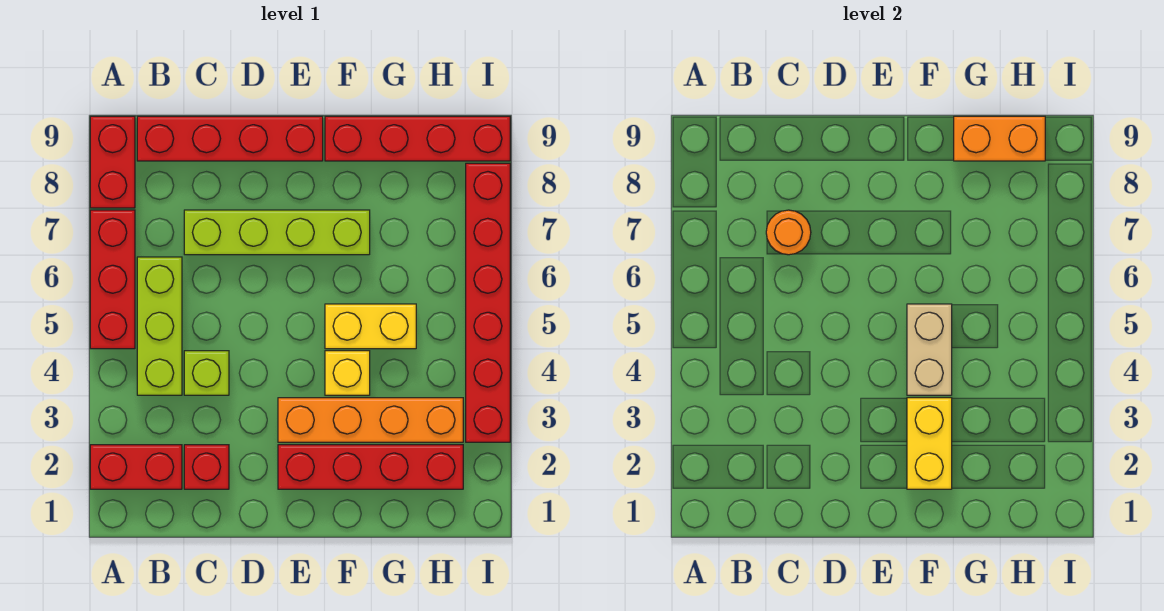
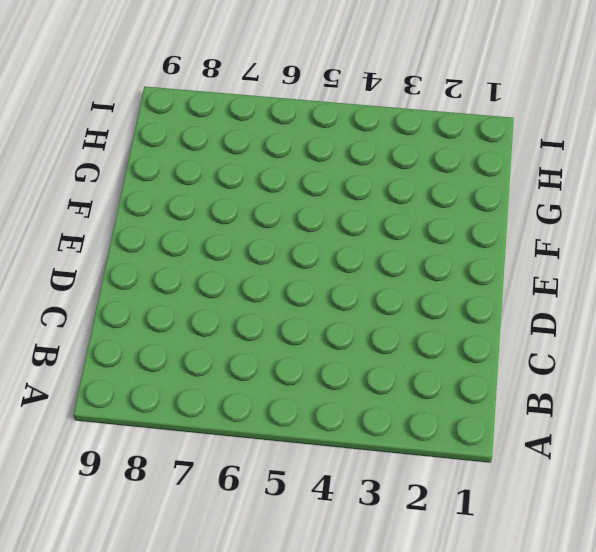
none -> red brick A2:B2 level 1
none -> red brick A5:A7 level 1
none -> red brick A8:A9 level 1

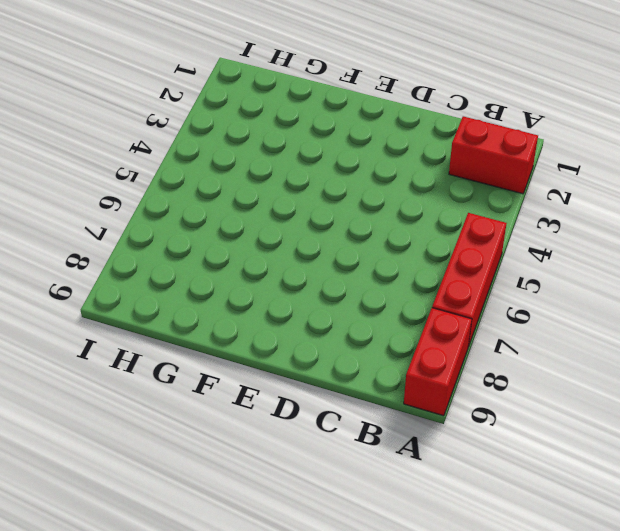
none -> lime brick B4:B6 level 1
none -> red brick B9:E9 level 1
none -> red brick C2 level 1

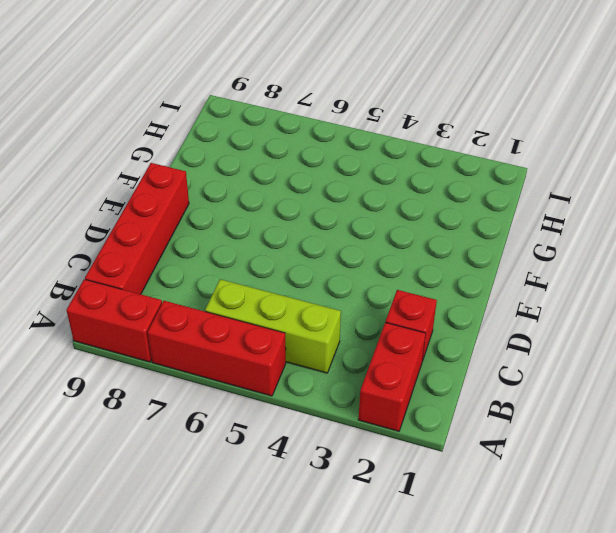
none -> lime brick C4 level 1
none -> lime brick C7:F7 level 1
none -> red brick E2:H2 level 1

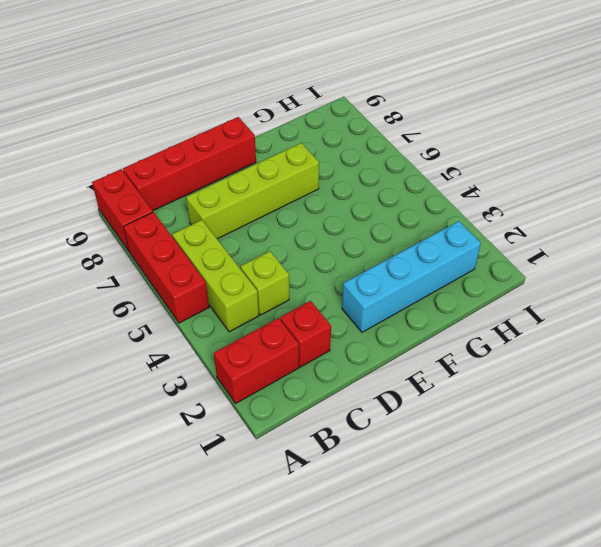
cyan brick E2:H2 level 1 -> red brick E2:H2 level 1
none -> orange brick E3:H3 level 1
none -> yellow brick F4 level 1
none -> yellow brick F5:G5 level 1

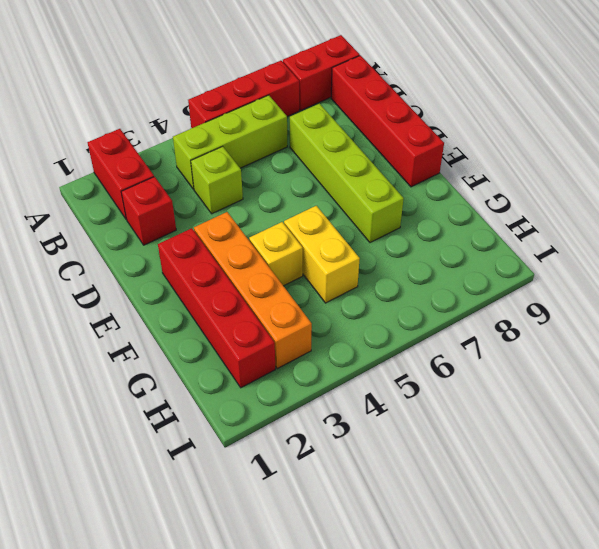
none -> red brick F9:I9 level 1
none -> red brick I3:I8 level 1
none -> orange round brick C7 level 2

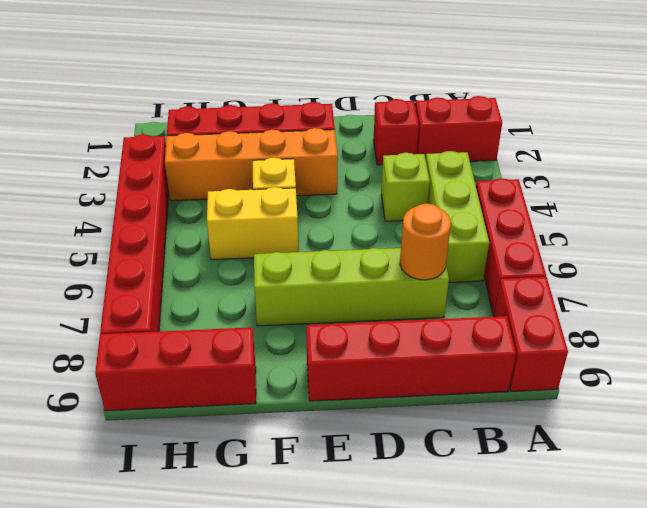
red brick G9:I9 level 1 -> red brick F9:I9 level 1
none -> yellow brick F2:F3 level 2
none -> tan brick F4:F5 level 2
none -> orange brick G9:H9 level 2

